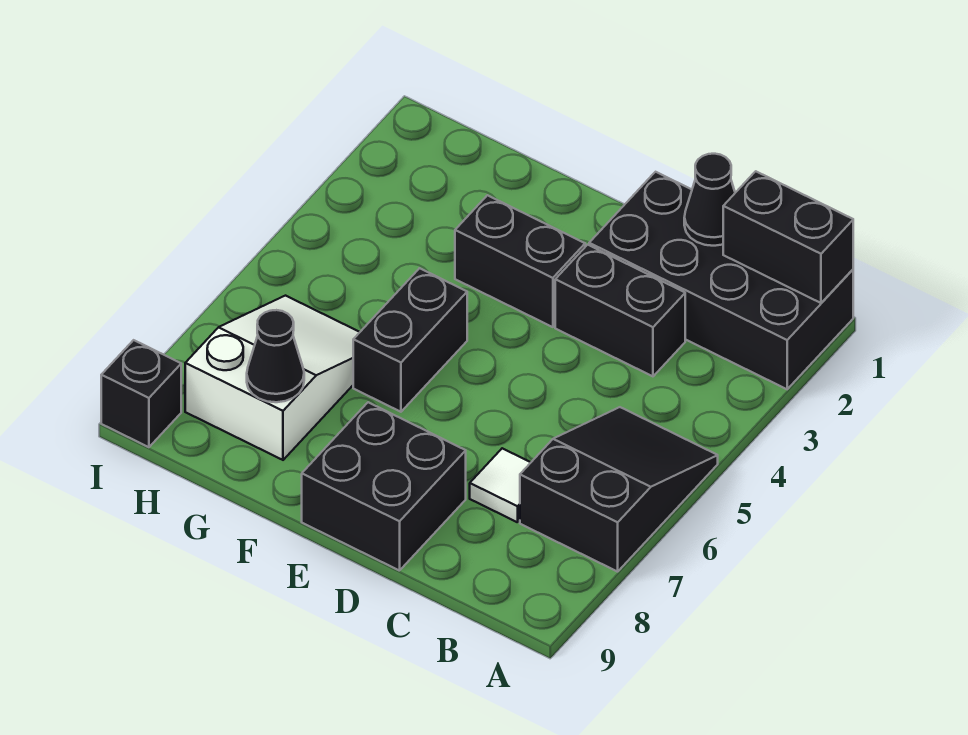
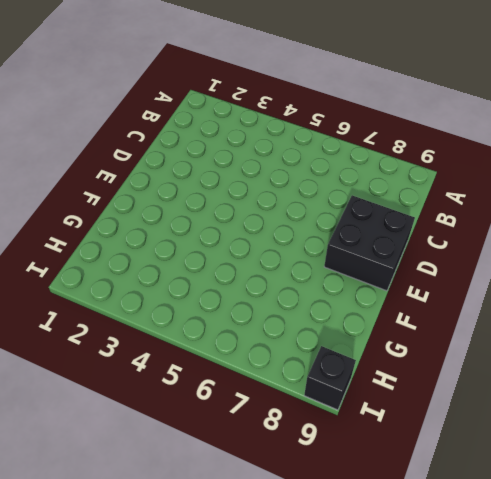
none -> black brick A1:D2 level 1
none -> black slope A5:B7 level 1 top 7
none -> black brick C3:D3 level 1

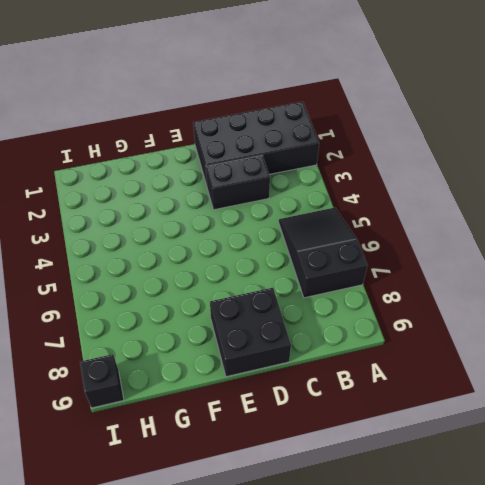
none -> white tile C7 level 1
none -> black brick E3:F3 level 1
none -> black brick F5:F6 level 1

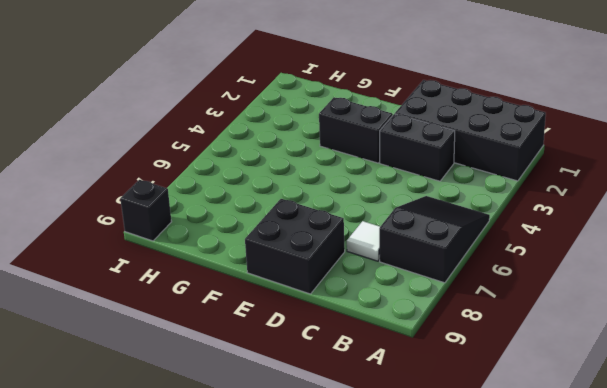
none -> black brick F5:F6 level 1
none -> white slope G6:H8 level 1 top 8
none -> black brick A1:B1 level 2

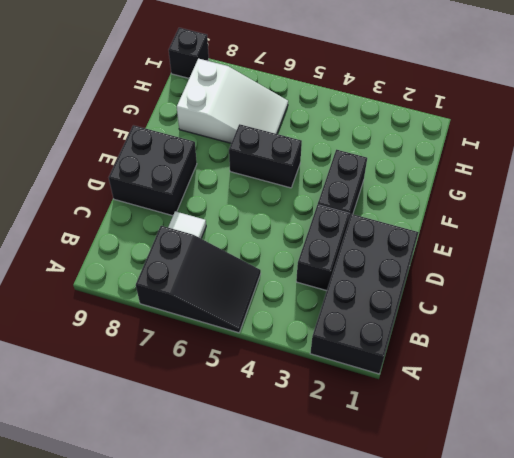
none -> black brick A1:B1 level 2
none -> black cone C1 level 2
none -> black cone G8 level 2

